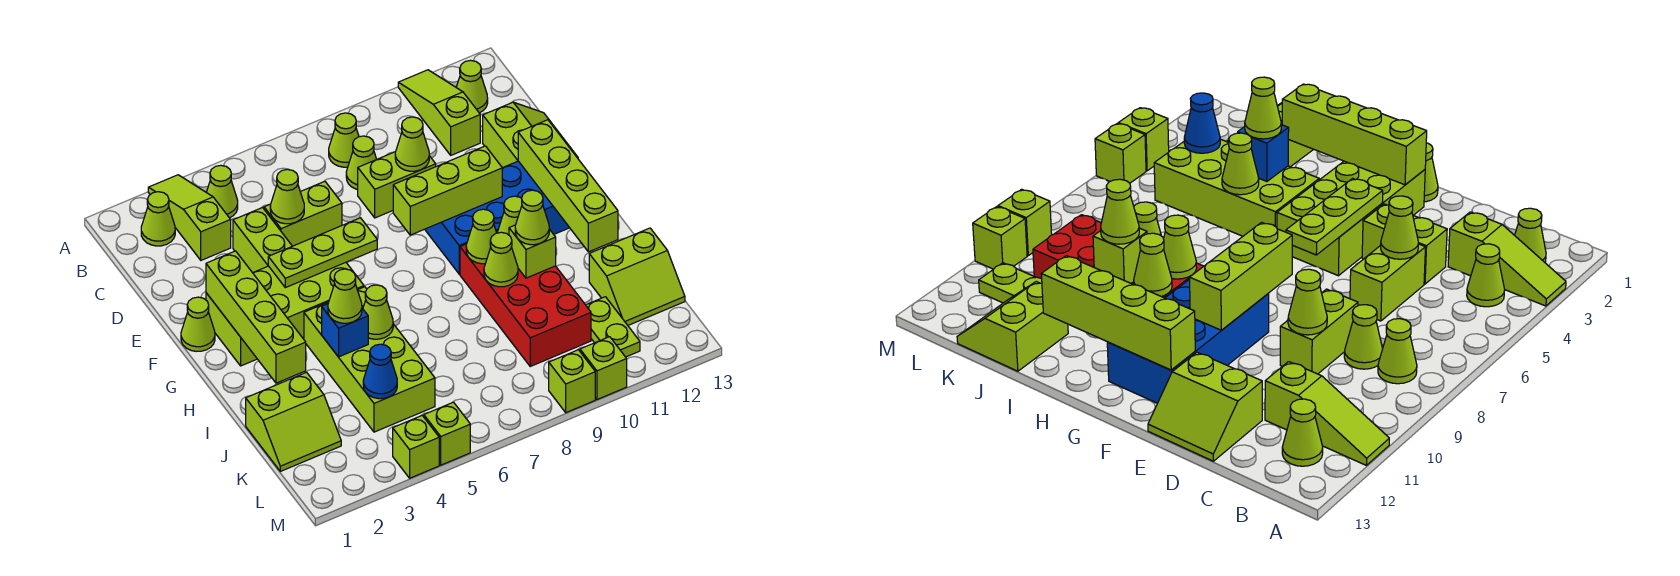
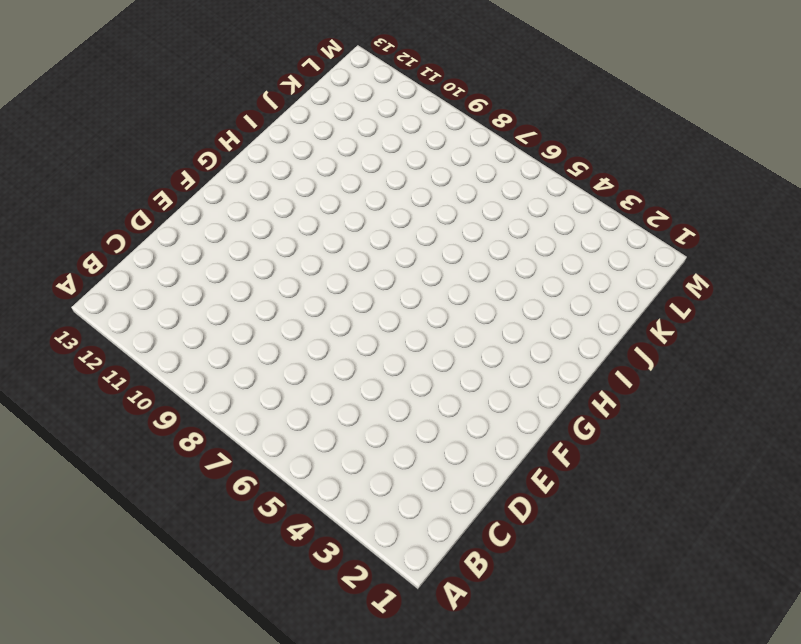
none -> lime slope A3:C3 level 1 top C
none -> lime slope A11:C11 level 1 top C
none -> lime cone B2 level 1
none -> lime cone B4 level 1

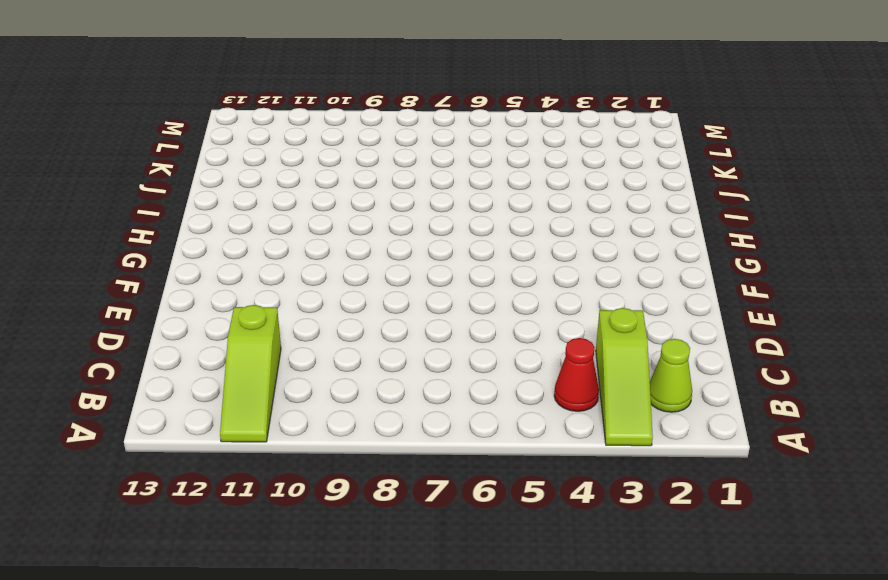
red cone B4 level 1 -> lime cone B4 level 1
none -> lime cone B8 level 1
none -> lime cone B12 level 1
none -> lime cone C8 level 1
none -> lime brick D4:E4 level 1

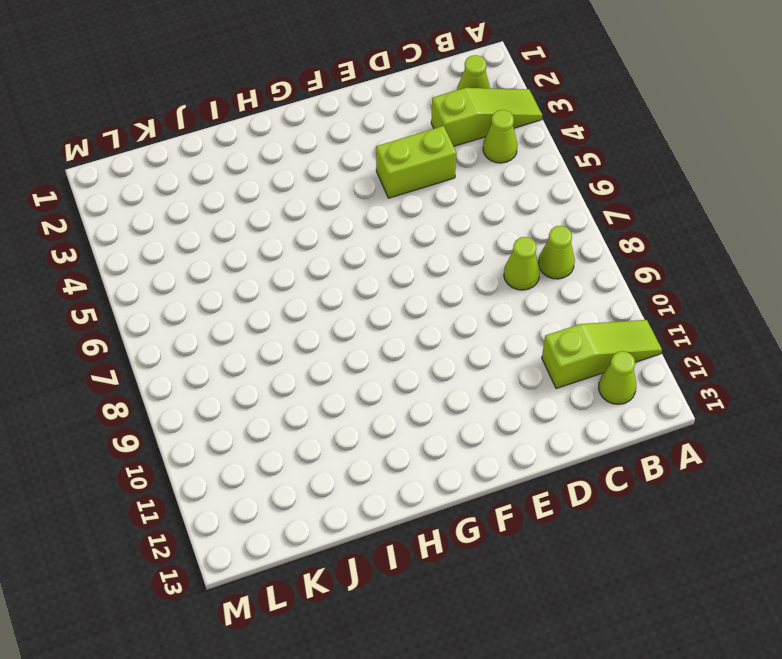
none -> lime brick D5:D6 level 1
none -> lime brick D8:D9 level 1
none -> lime slope D12:E13 level 1 top 12
none -> lime cone F1 level 1

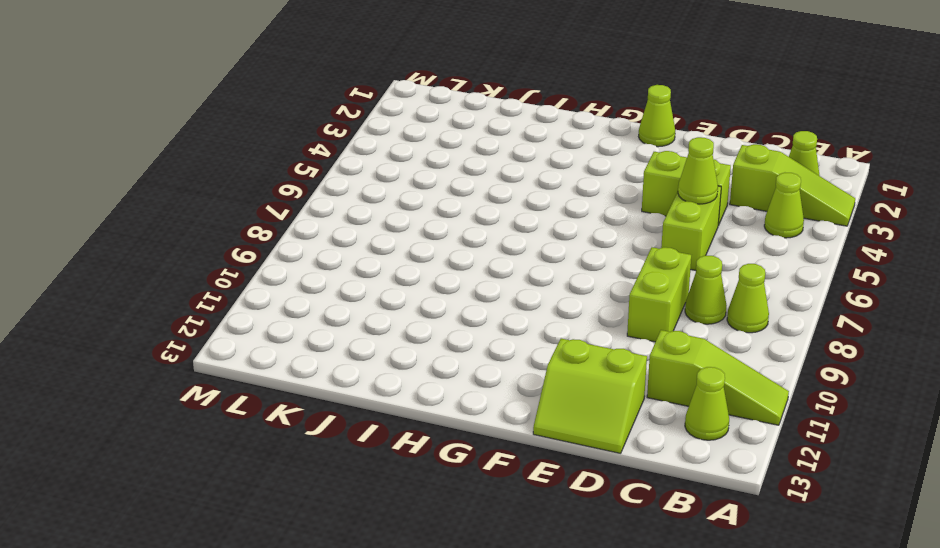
none -> lime brick F2:G5 level 1
none -> blue brick F9:G12 level 1
none -> lime brick H4:K5 level 1
none -> red brick H9:K10 level 1

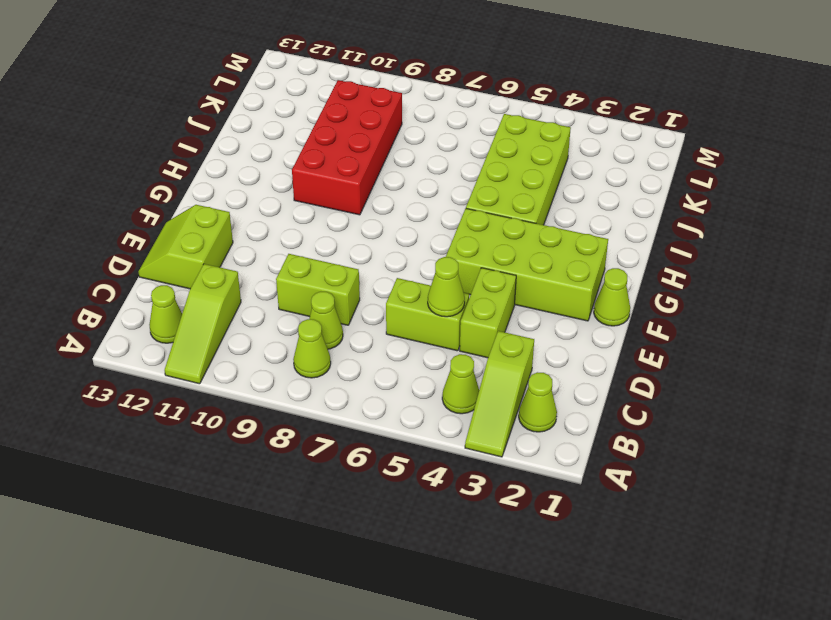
none -> blue brick F9:G12 level 1
none -> lime slope J1:K2 level 1 top J
none -> lime slope J12:K13 level 1 top J
none -> lime plate K11:L11 level 1

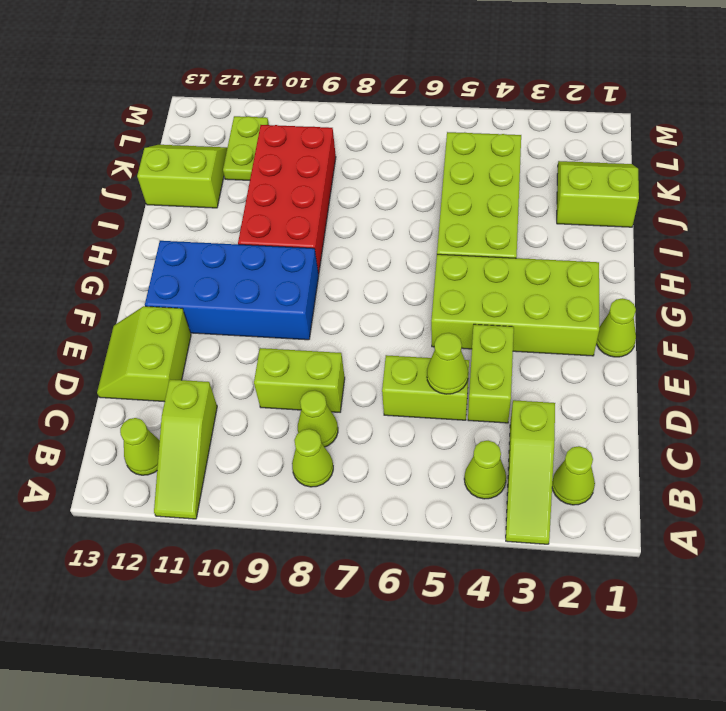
none -> lime brick M4 level 1
none -> lime brick M5 level 1
none -> lime brick M9 level 1
none -> lime brick M10 level 1

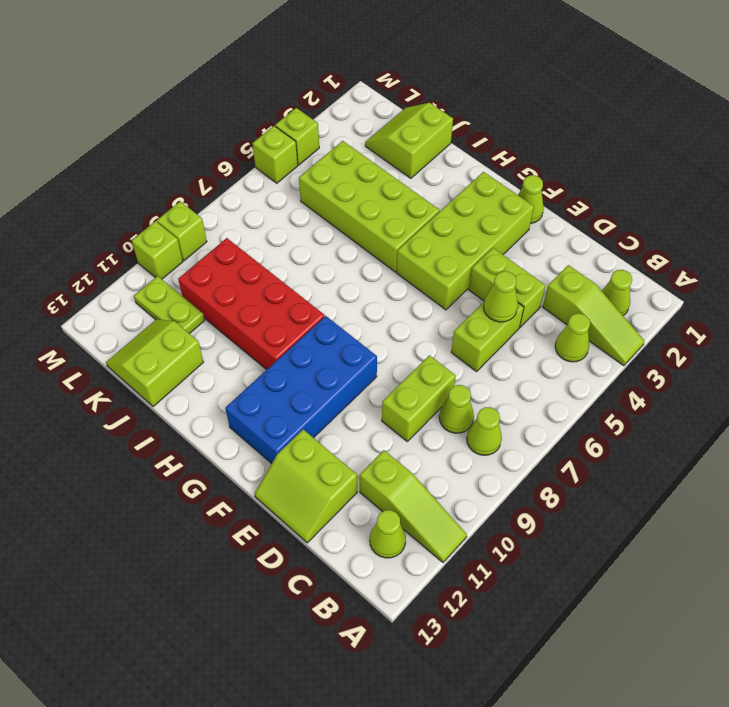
none -> lime cone D9 level 2
none -> lime brick F2:I2 level 2
none -> lime plate F4:F6 level 2
none -> lime brick F8:F10 level 2

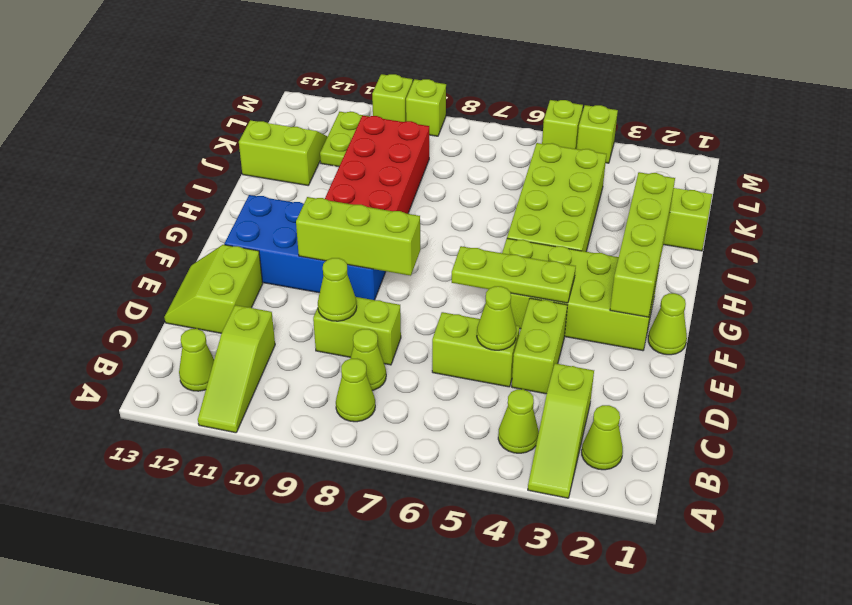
none -> lime brick F12:I12 level 2
none -> lime cone H9 level 2
none -> lime cone H10 level 2
none -> blue brick I4 level 2

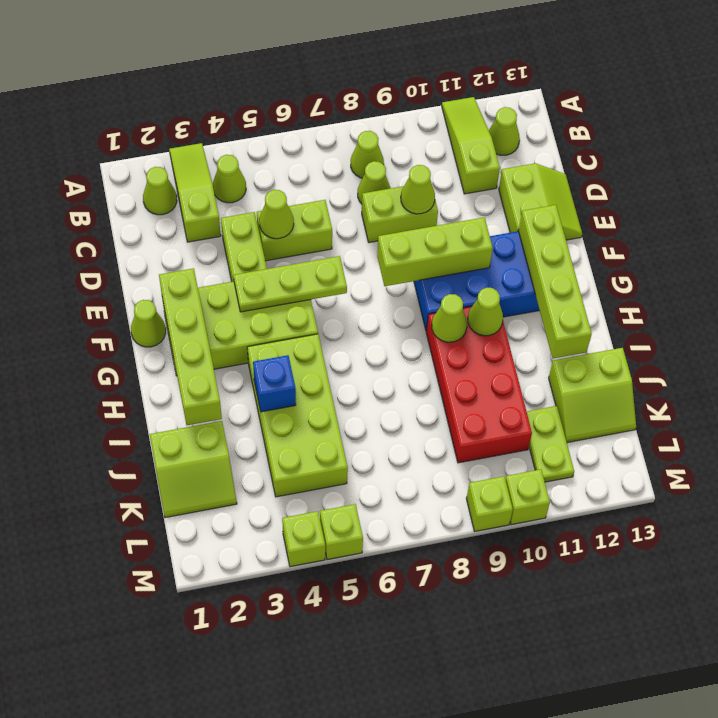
none -> lime cone I5 level 2
none -> lime cone I9 level 2
none -> lime brick I10 level 2
none -> blue cone K4 level 2

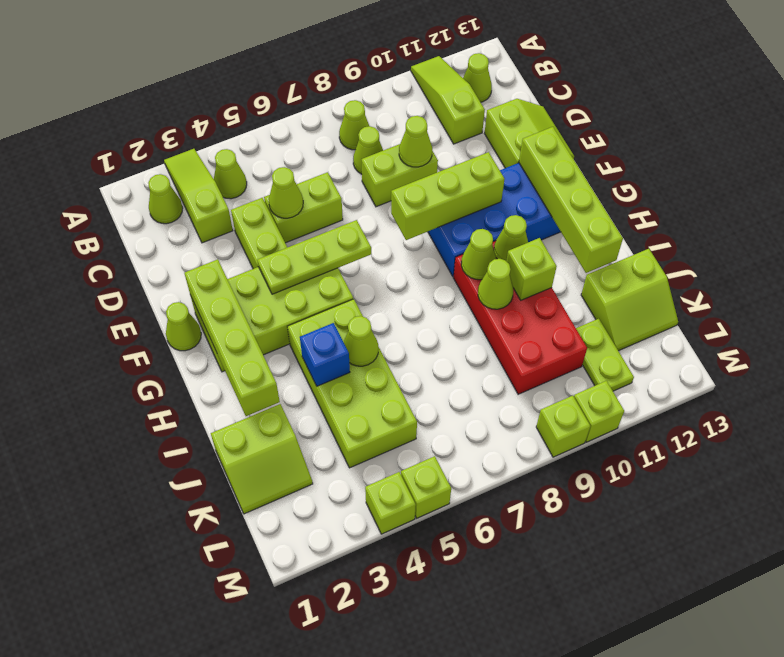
none -> blue cone K4 level 2
none -> lime cone I4 level 3
none -> lime cone I10 level 3

